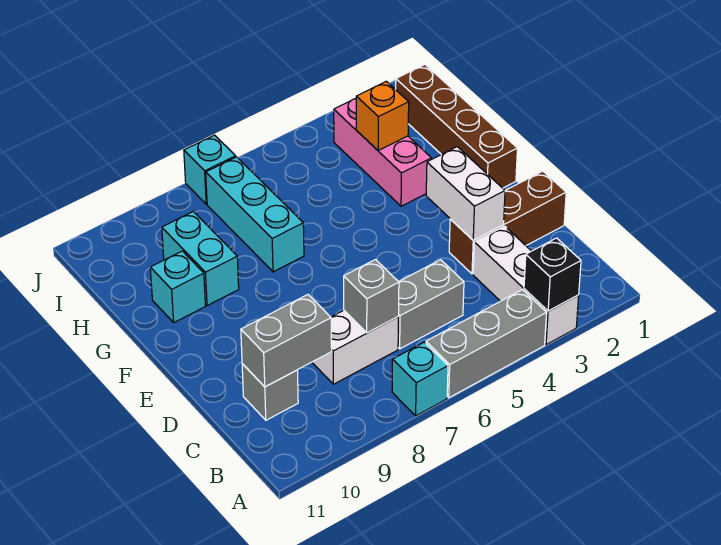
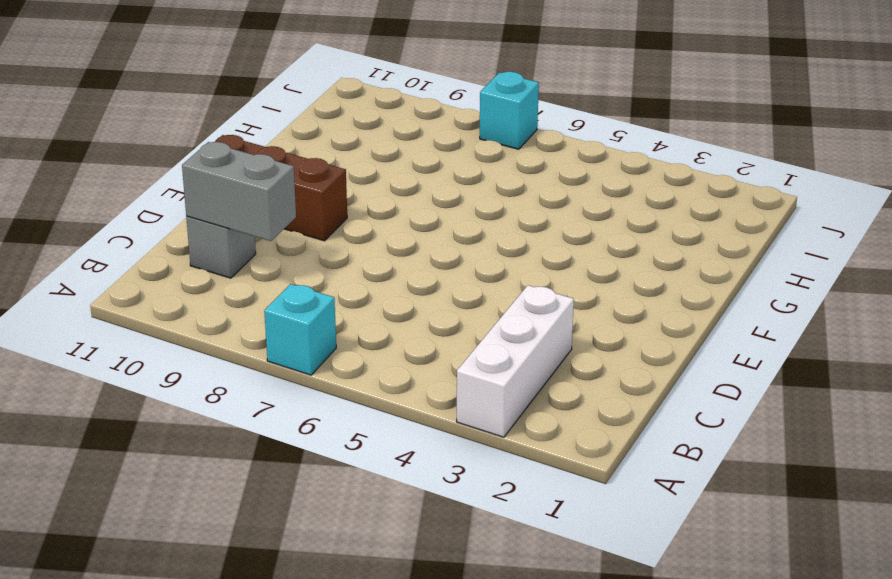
brown brick E9:E11 level 1 -> brown brick D1:D3 level 1
none -> grey brick A4:A6 level 1
none -> grey brick C5:C6 level 1
none -> white brick C7:C8 level 1

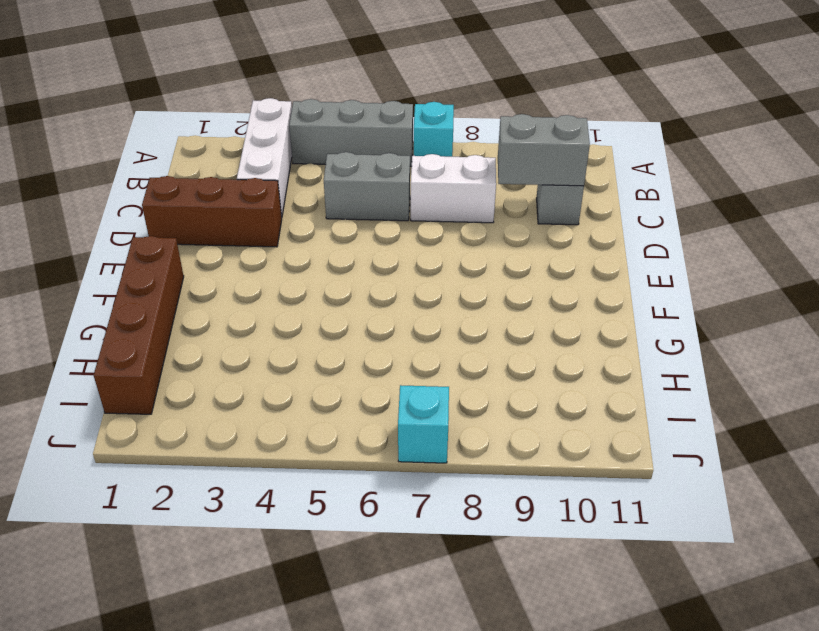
none -> pink brick G3:I3 level 1
none -> cyan brick G7:I7 level 1
none -> cyan brick G9:H9 level 1

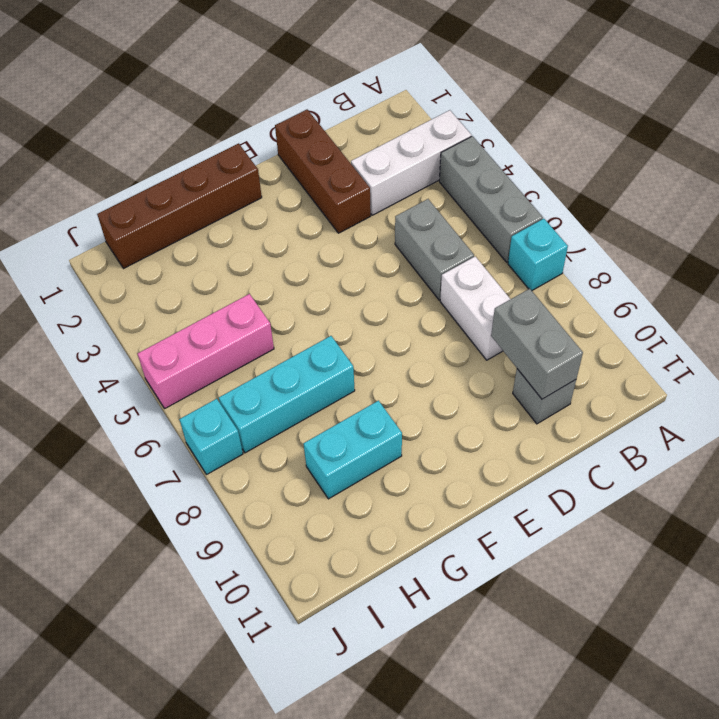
pink brick H5:J5 level 1 -> pink brick G3:I3 level 1
none -> cyan brick G10 level 1
none -> black brick A3 level 2
none -> grey brick C7 level 2

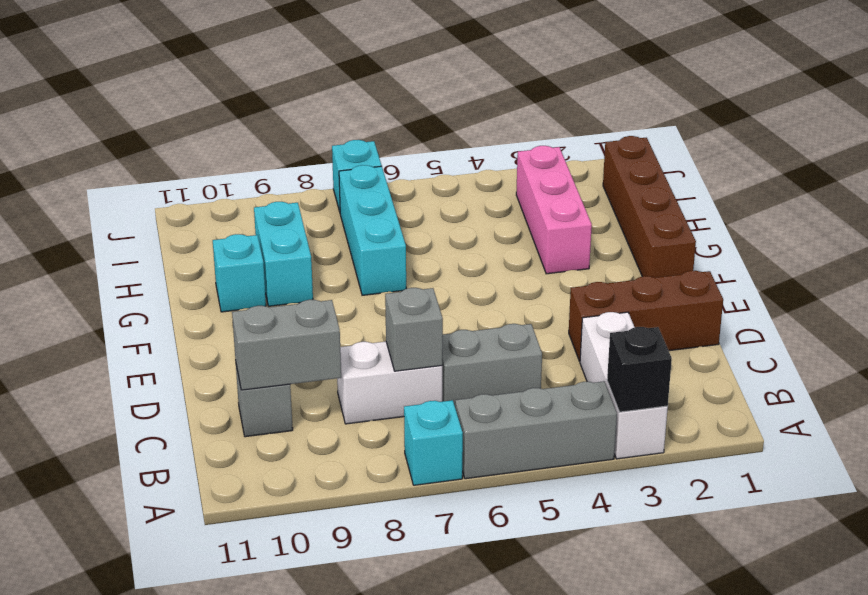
none -> white brick D3:E3 level 2
none -> orange brick H3 level 2

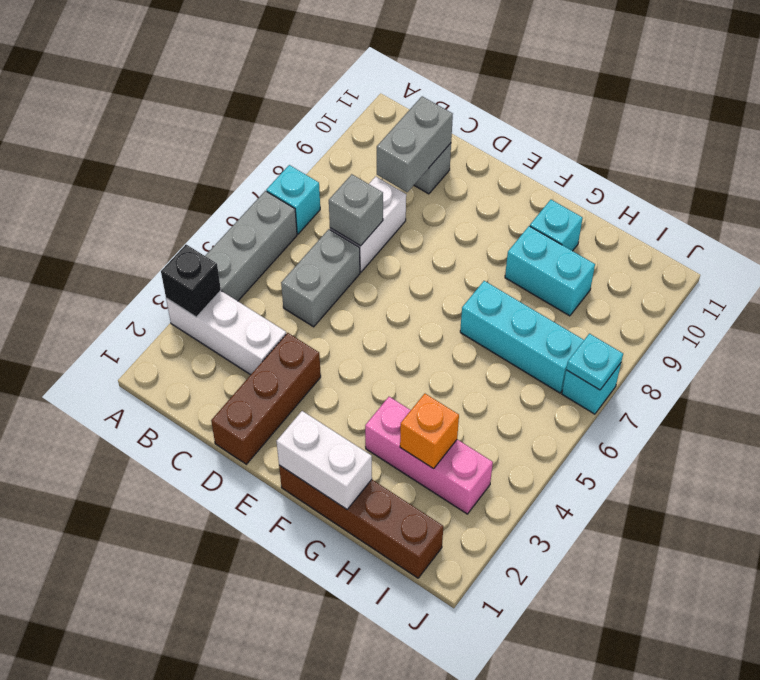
white brick F1:G1 level 2 -> white brick D3:E3 level 2
cyan plate J7 level 2 -> none

